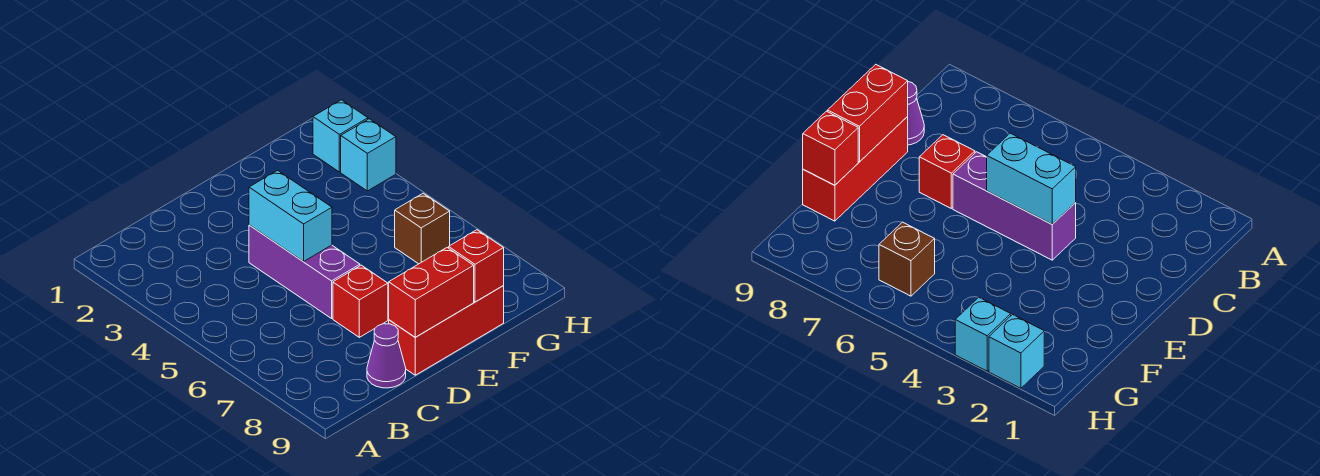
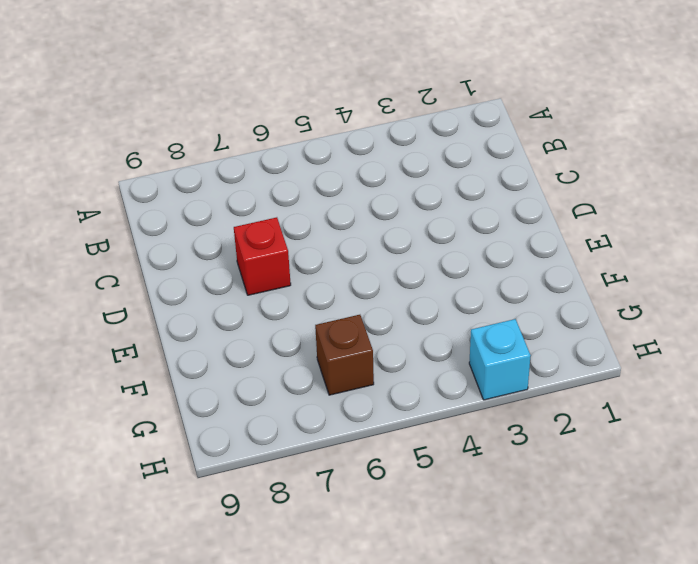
none -> purple cone C9 level 1
none -> purple brick D4:D6 level 1

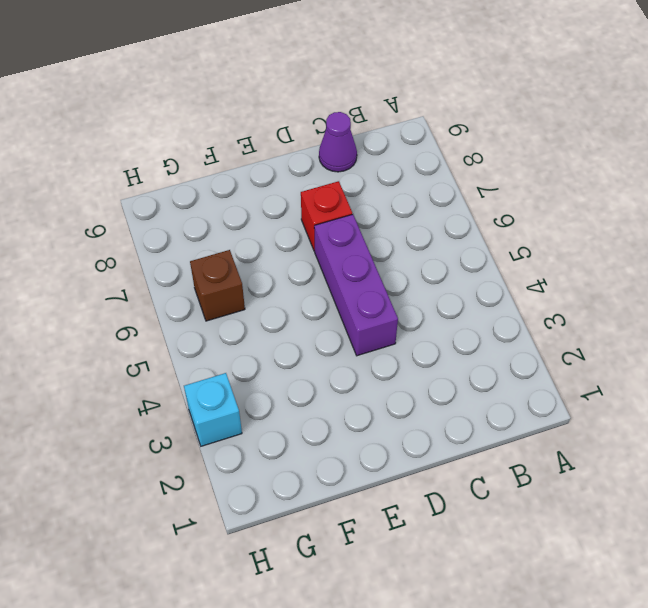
none -> red brick D9:F9 level 1
none -> cyan brick H2 level 1

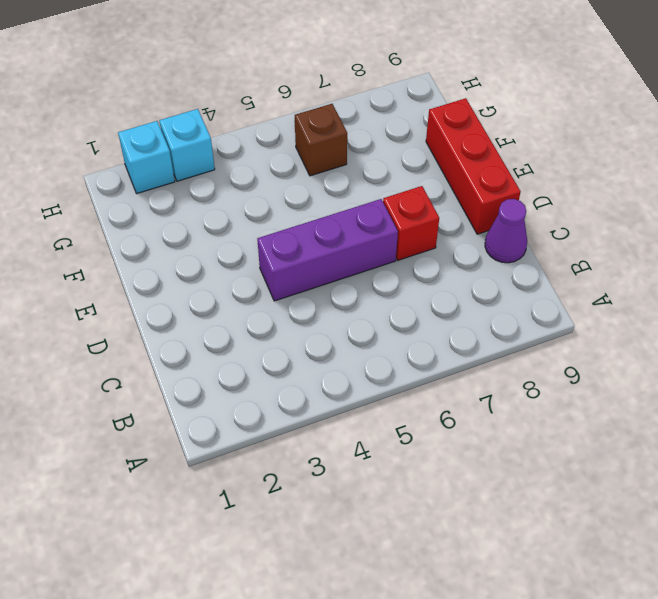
none -> cyan brick D4:D5 level 2
none -> red brick D9:E9 level 2

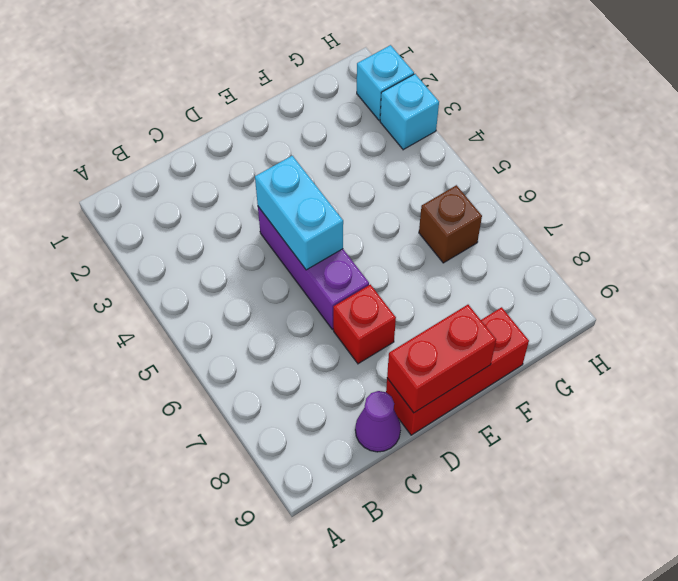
none -> red brick F9 level 2

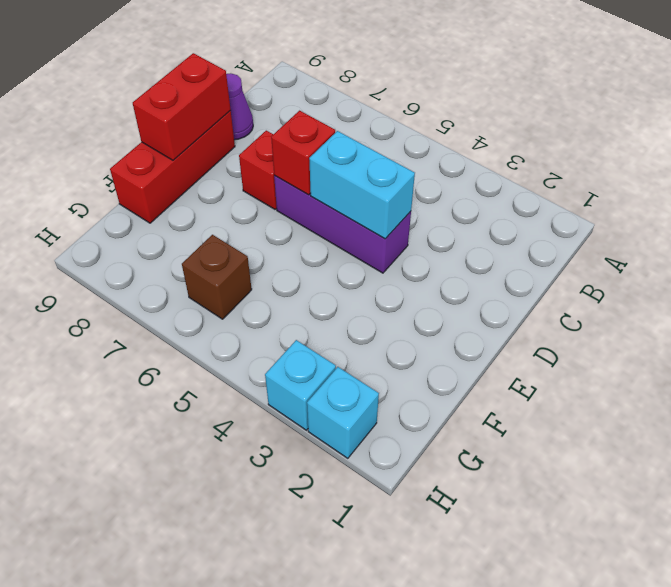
red brick D6 level 2 -> red brick F9 level 2

